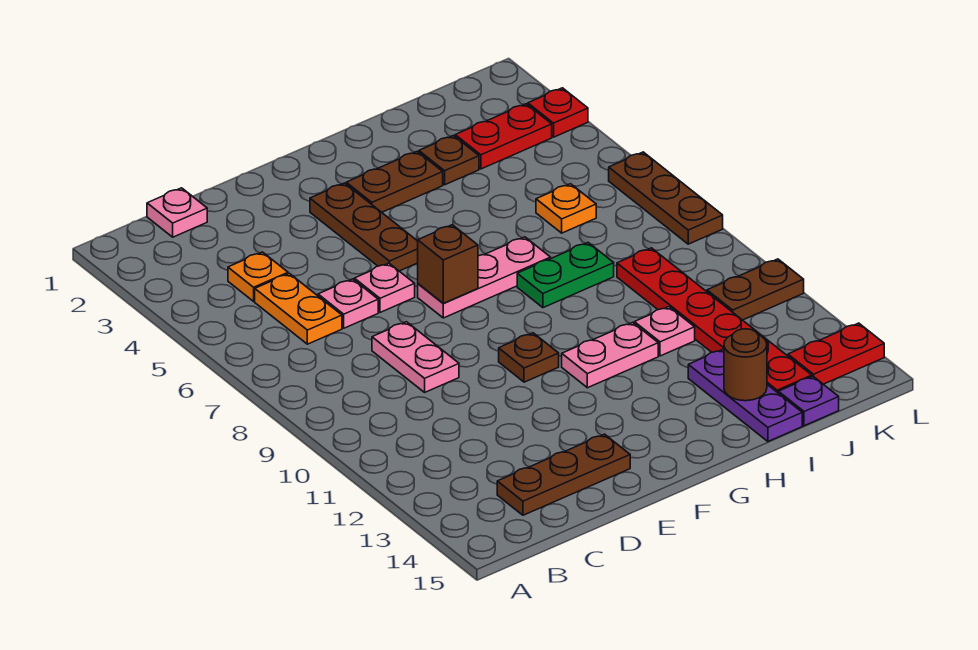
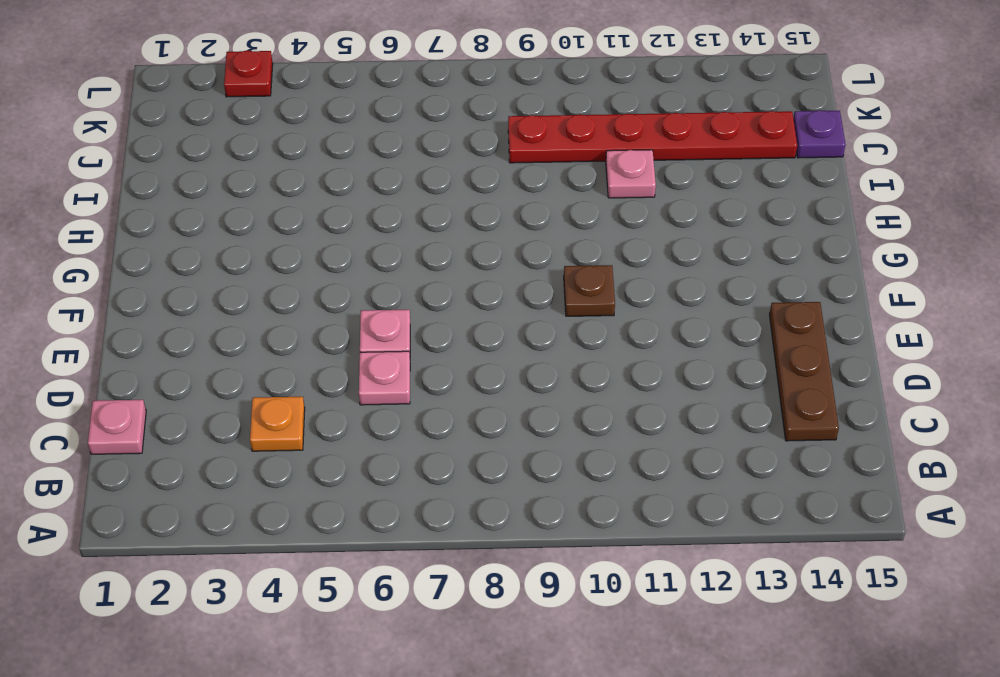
none -> orange plate C5:C6 level 1
none -> pink plate D8:D9 level 1
none -> brown plate F3:F5 level 1

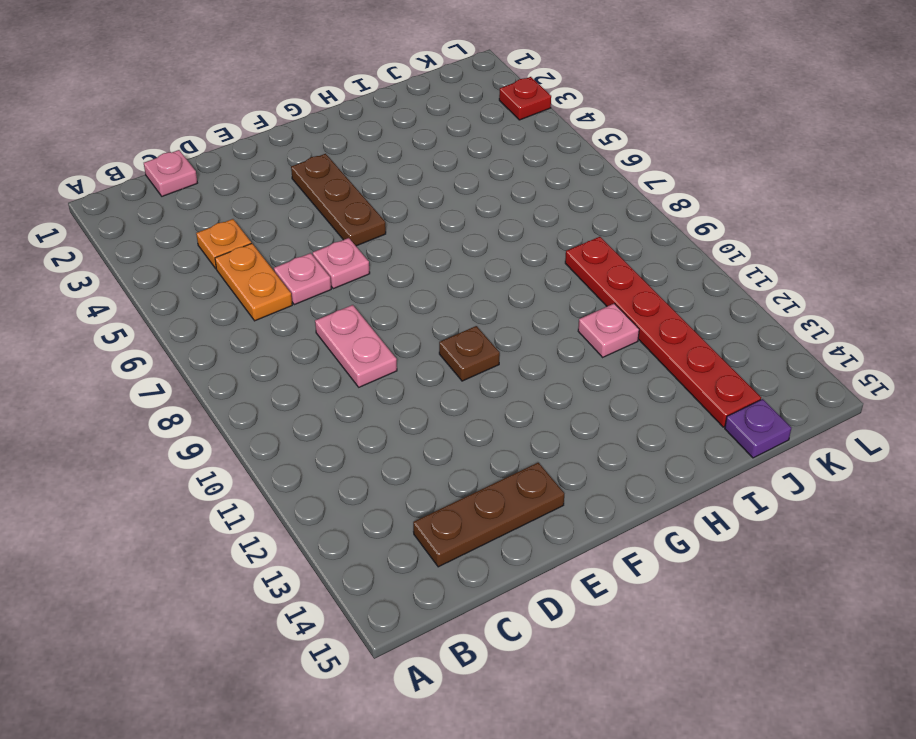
none -> pink plate F7:H7 level 1
none -> brown plate G3:H3 level 1
none -> pink plate G11:H11 level 1

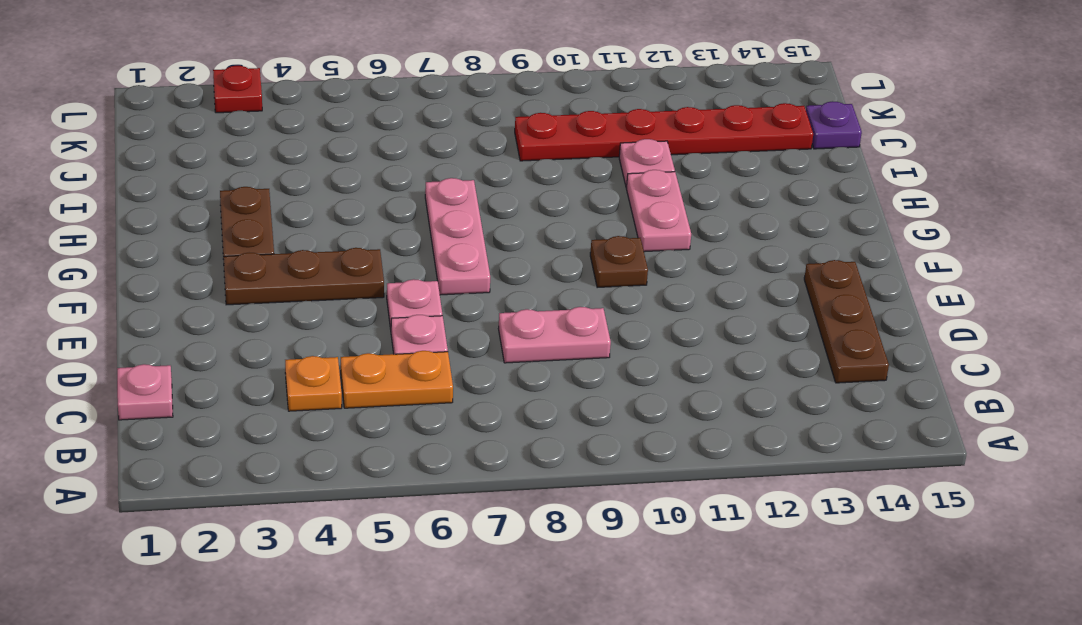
none -> green plate H8:I8 level 1
none -> brown plate I3 level 1
none -> purple plate I13:I15 level 1

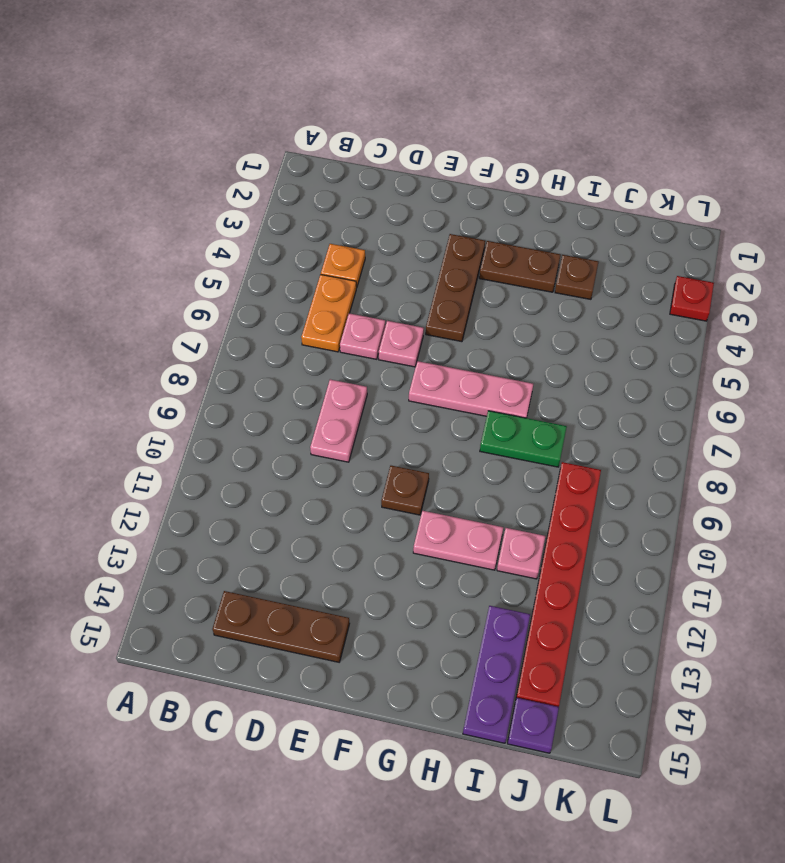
none -> pink plate C1 level 1
none -> red plate J3:K3 level 1
none -> orange plate J6 level 1

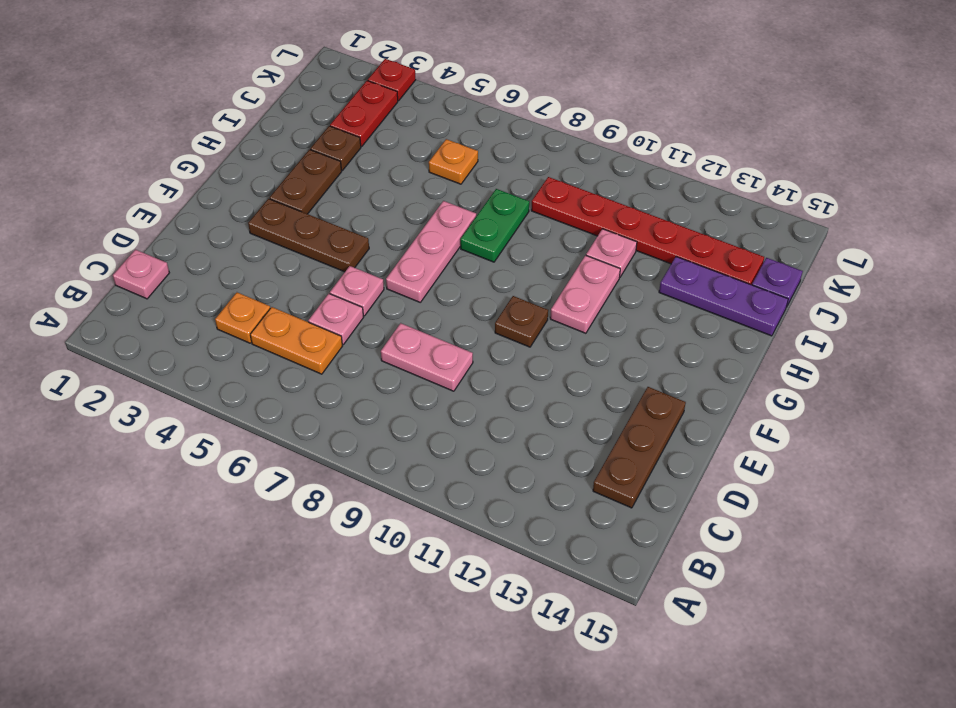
none -> brown plate K11:L11 level 1
none -> red plate K14:L14 level 1
none -> brown plate L6:L8 level 1

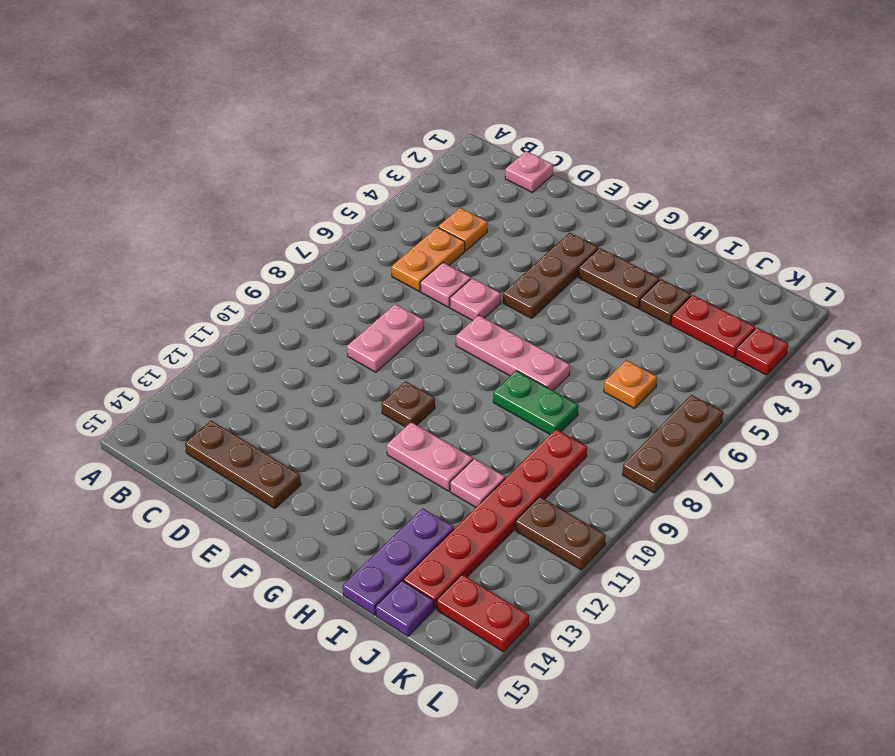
none -> brown brick F7 level 2
none -> brown round brick I14 level 2

